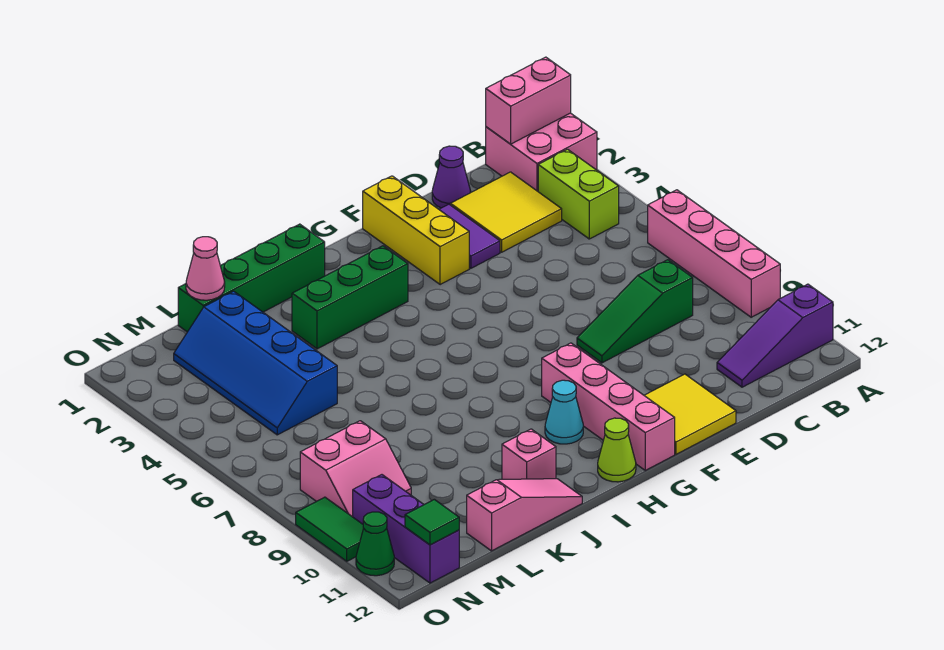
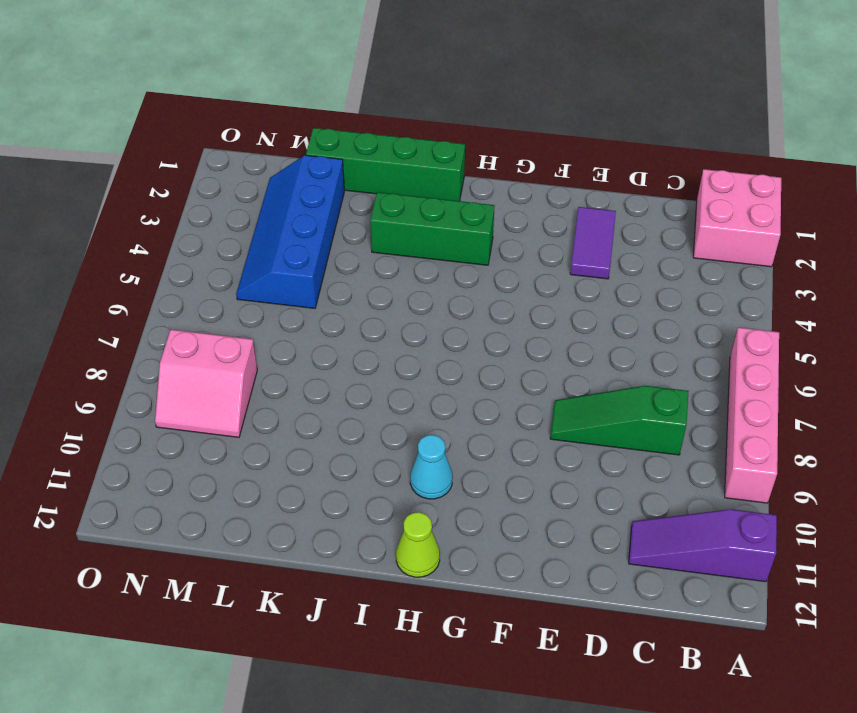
none -> lime brick B3:B4 level 1
none -> yellow tile C2:D3 level 1
none -> purple cone D1 level 1

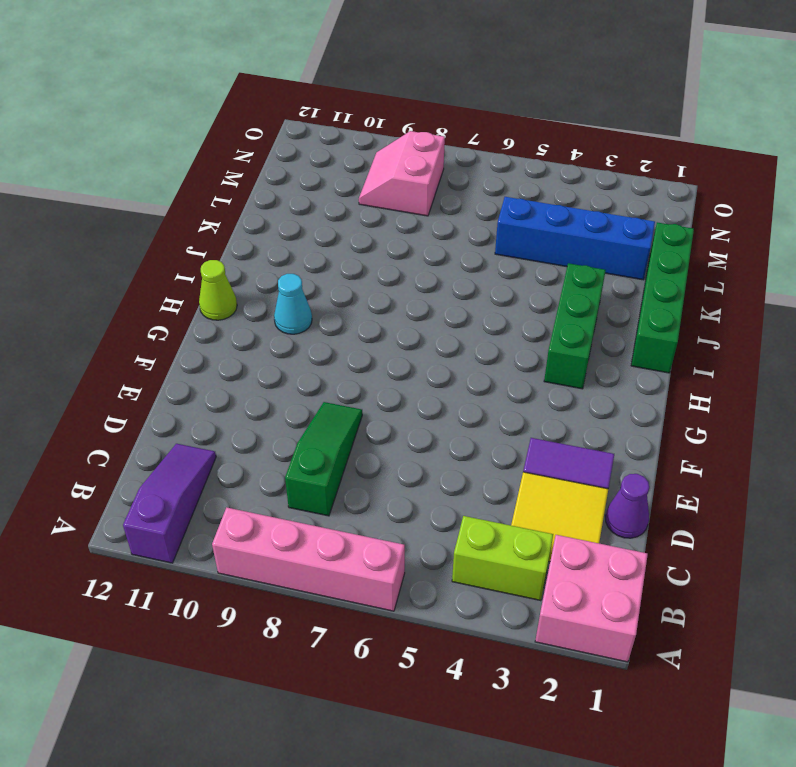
none -> yellow tile E11:F12 level 1
none -> yellow brick F1:F3 level 1
none -> pink brick G9:G12 level 1

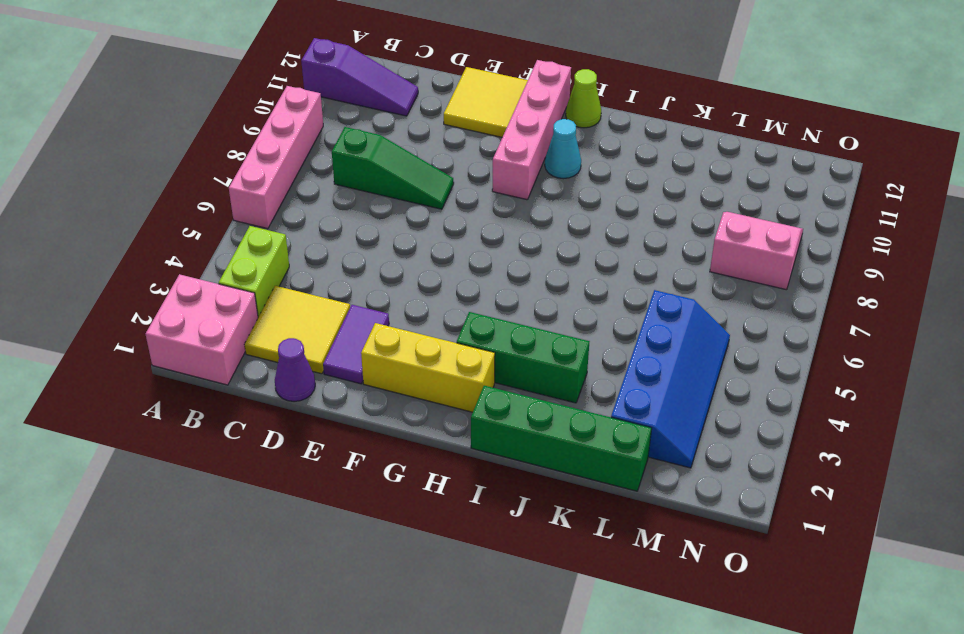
yellow brick F2:H2 level 1 -> yellow brick F1:F3 level 1
none -> pink brick J11 level 1
none -> pink slope J12:L12 level 1 top L
none -> purple brick N10:N12 level 1

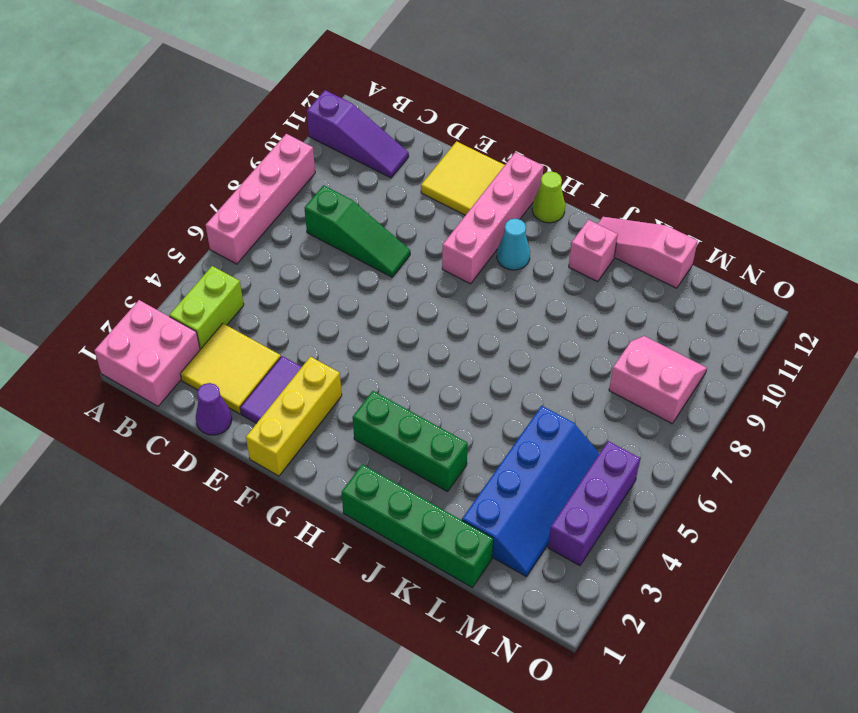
purple brick N3:N5 level 1 -> purple brick N10:N12 level 1
none -> green tile O9:O10 level 1
none -> green cone O11 level 1
none -> pink brick A1:B1 level 2

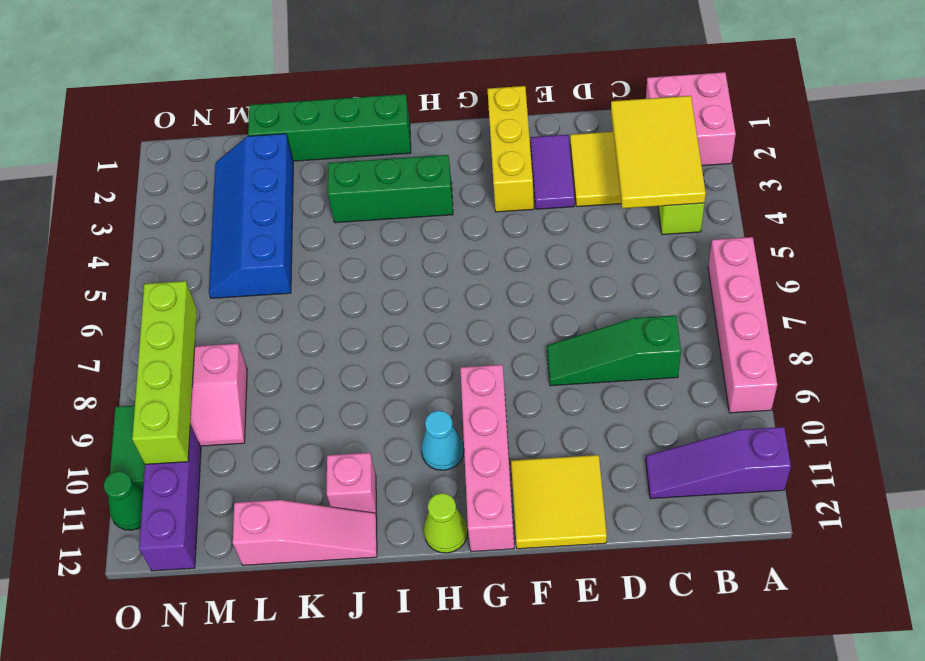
yellow tile B2:C4 level 2 -> none
lime brick N7:N10 level 2 -> none
none -> purple cone D1 level 1
none -> pink brick A1:B1 level 2
none -> pink cone L1 level 2

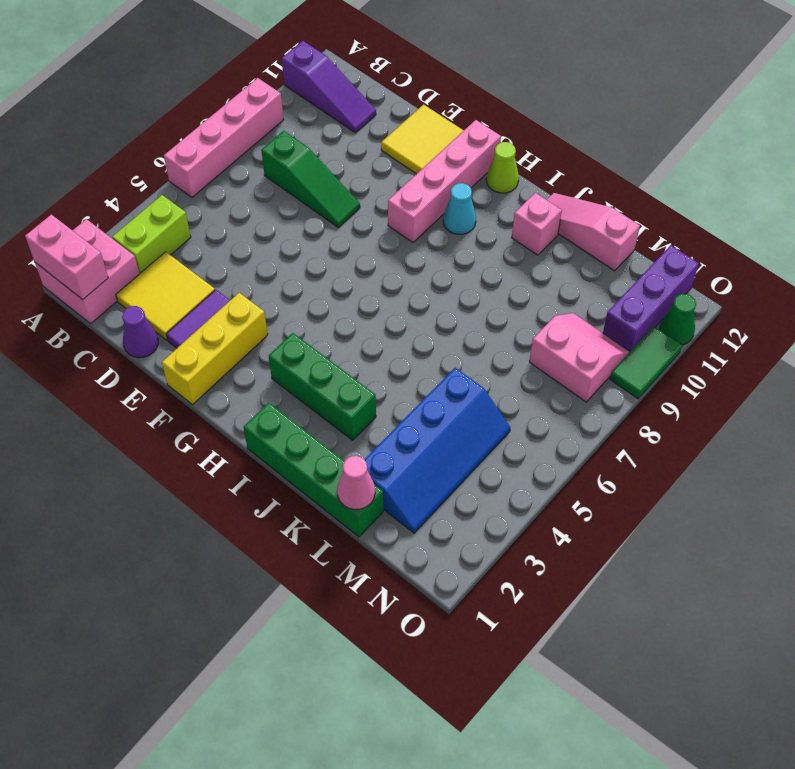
none -> green tile N12 level 2

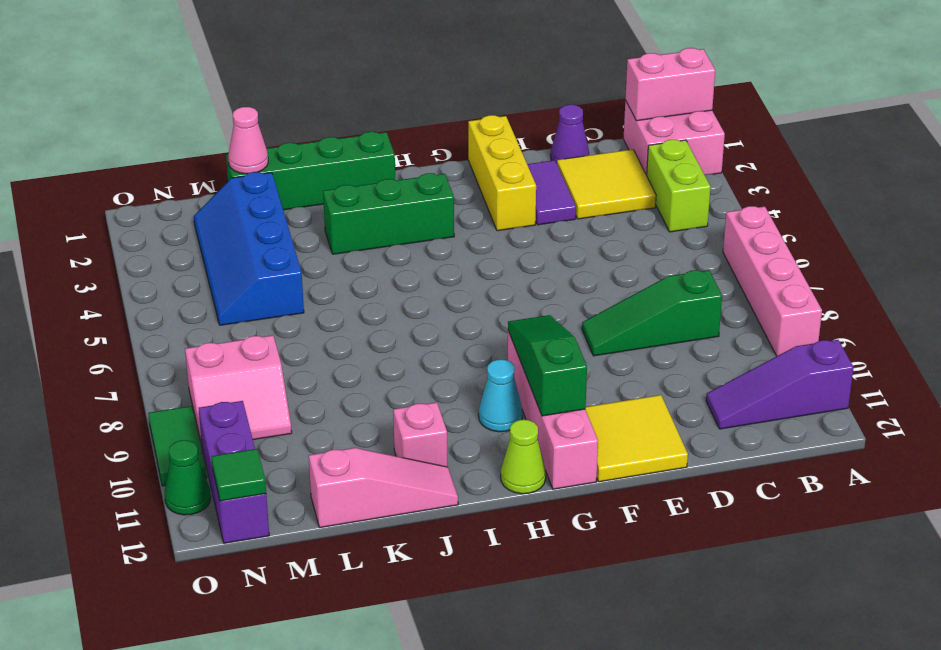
green slope G9:G11 level 2 top 11 -> none

